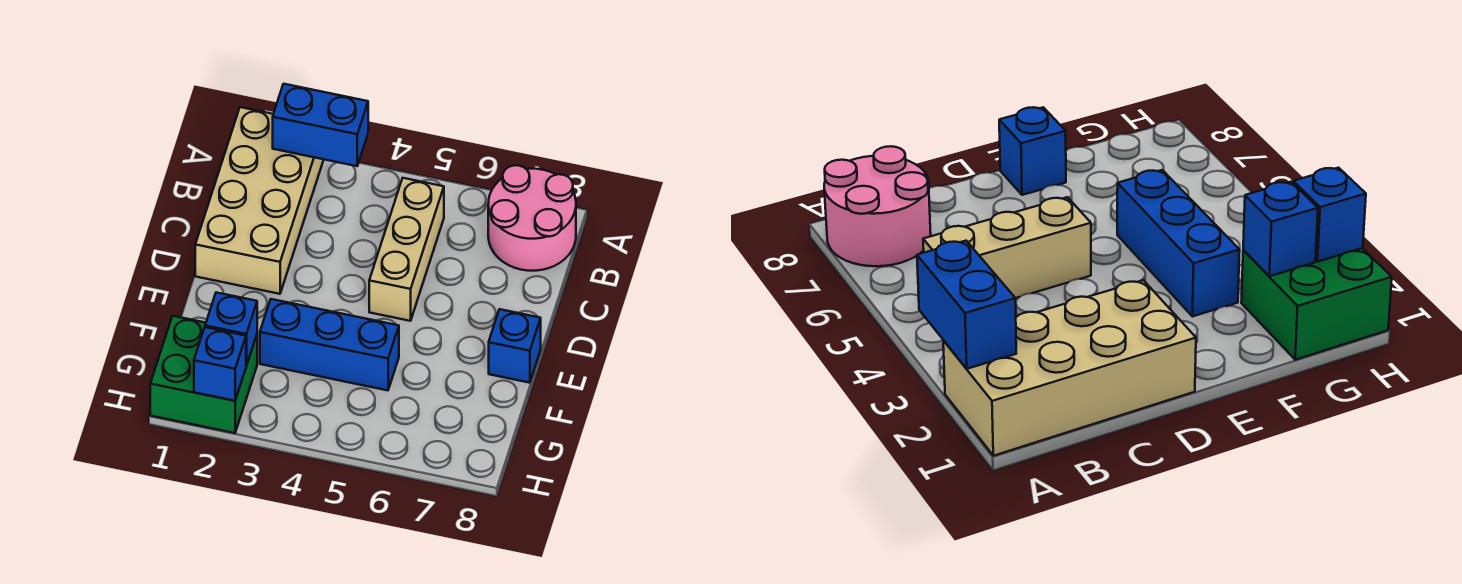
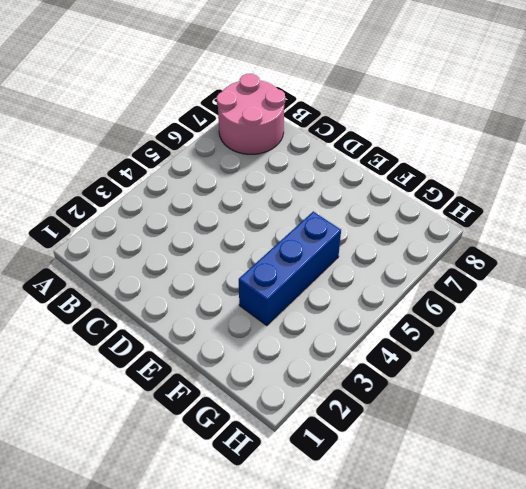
none -> tan brick A1:D2 level 1
none -> tan brick B5:D5 level 1

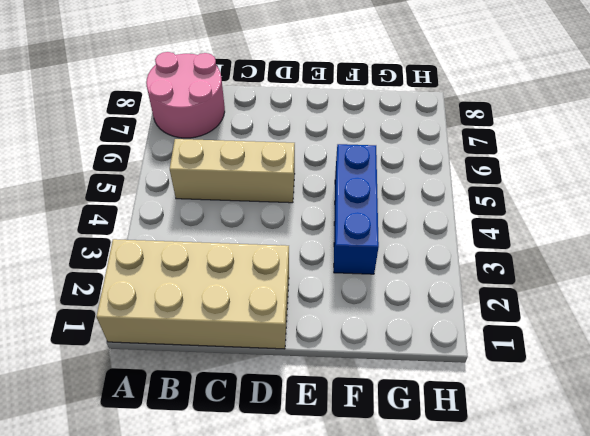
none -> blue brick E8 level 1
none -> green brick G1:H2 level 1

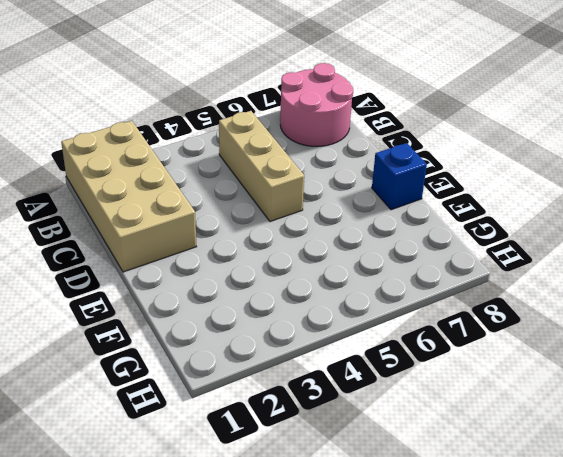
none -> blue brick F3:F5 level 1
none -> green brick G1:H2 level 1

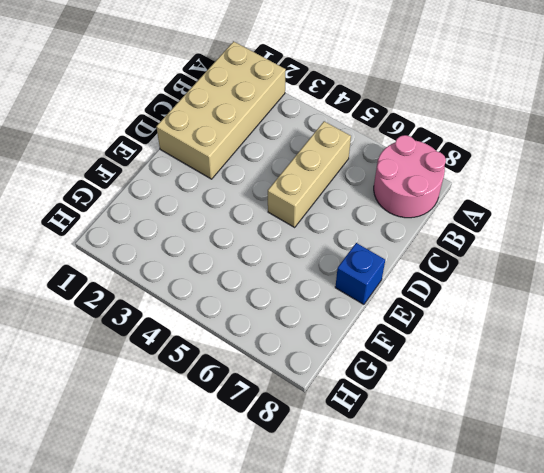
none -> blue brick F3:F5 level 1
none -> green brick G1:H2 level 1

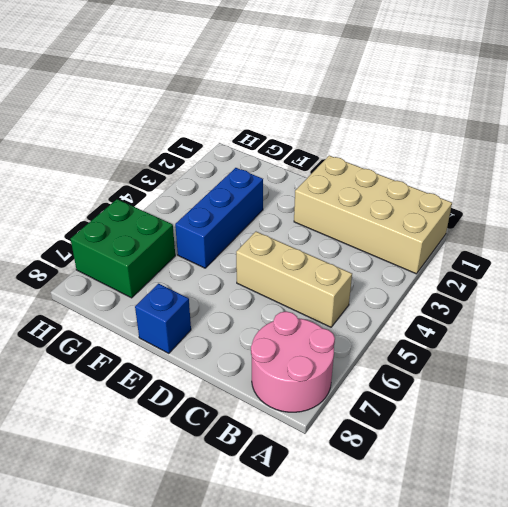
green brick G6:H7 level 1 -> green brick G1:H2 level 1
none -> blue brick A2:A3 level 2
none -> blue brick G2 level 2

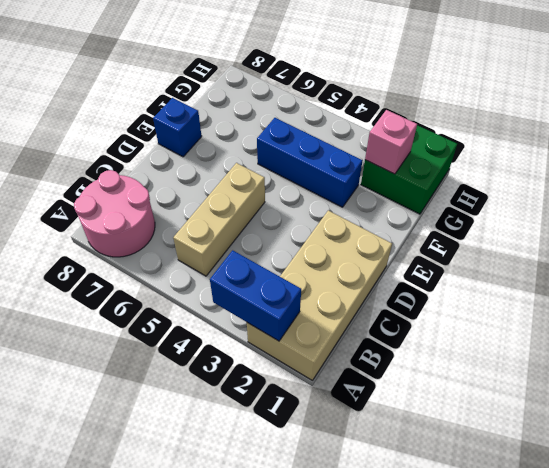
pink brick G2 level 2 -> blue brick G2 level 2
none -> blue brick H2 level 2

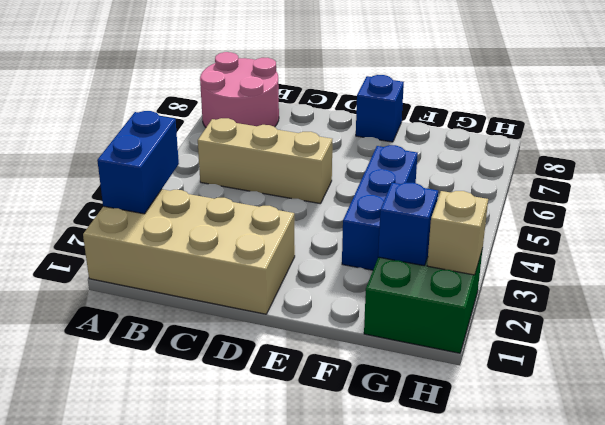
tan brick H2 level 2 -> blue brick H2 level 2

